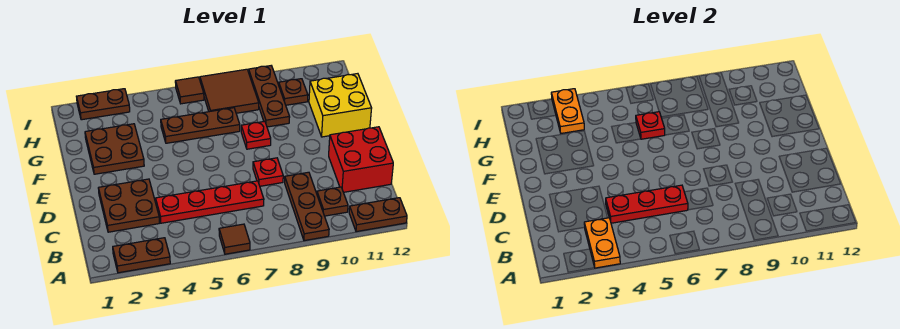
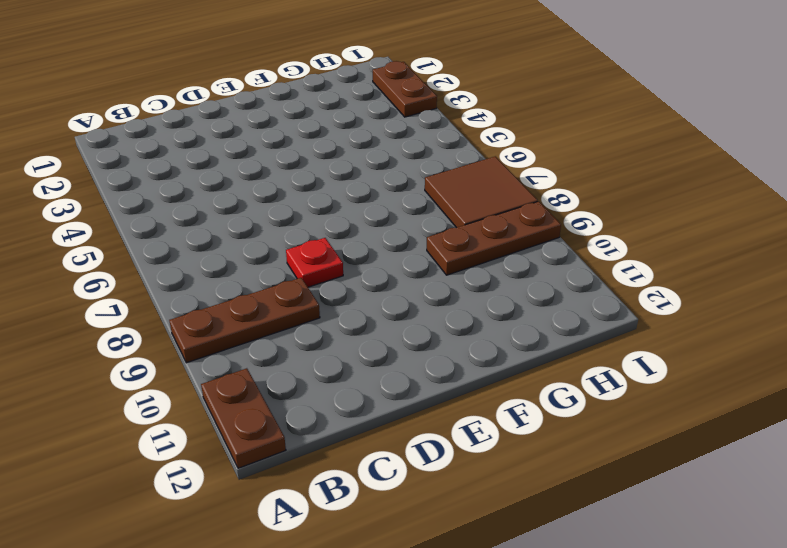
none -> brown plate A2:A3 level 1
none -> brown tile A6 level 1
none -> brown plate B10 level 1

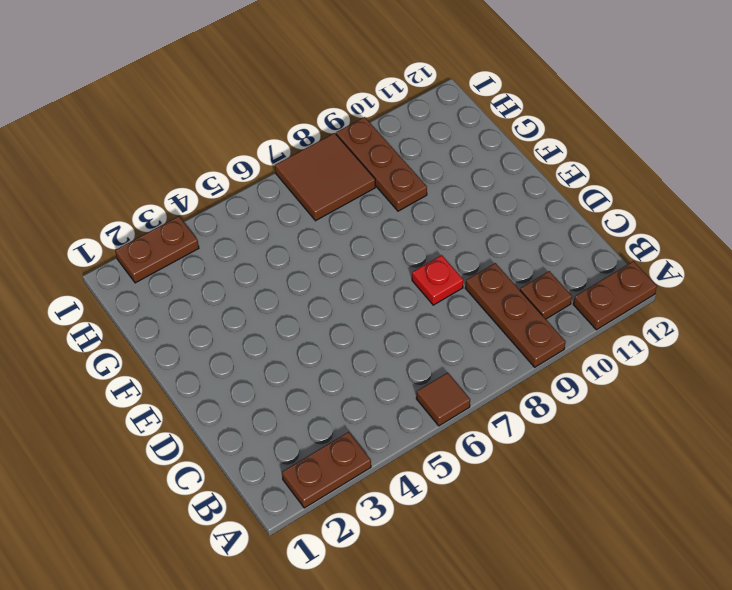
none -> brown plate C2:D3 level 1
none -> red plate C4:C7 level 1
none -> red brick C11:D12 level 1

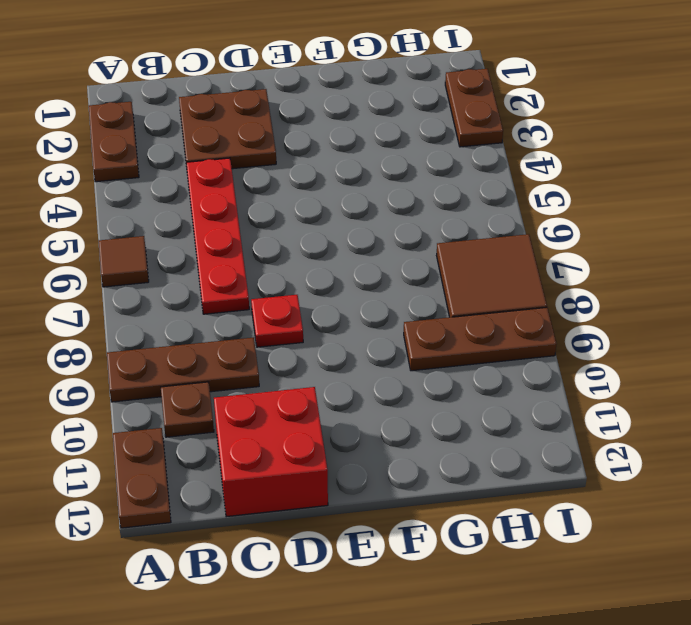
none -> brown plate F2:G3 level 1
none -> red plate F8 level 1
none -> yellow brick F11:G12 level 1

